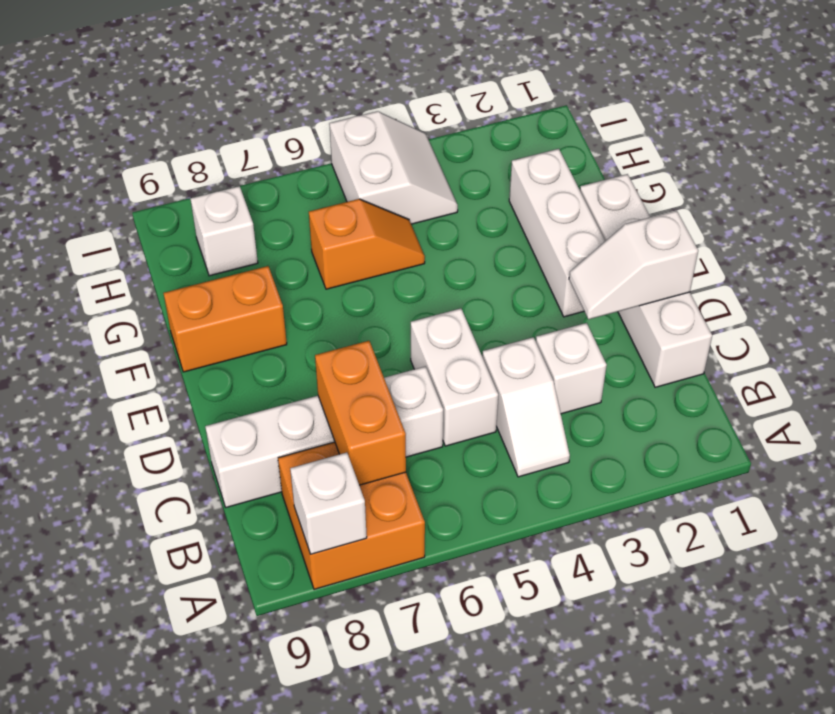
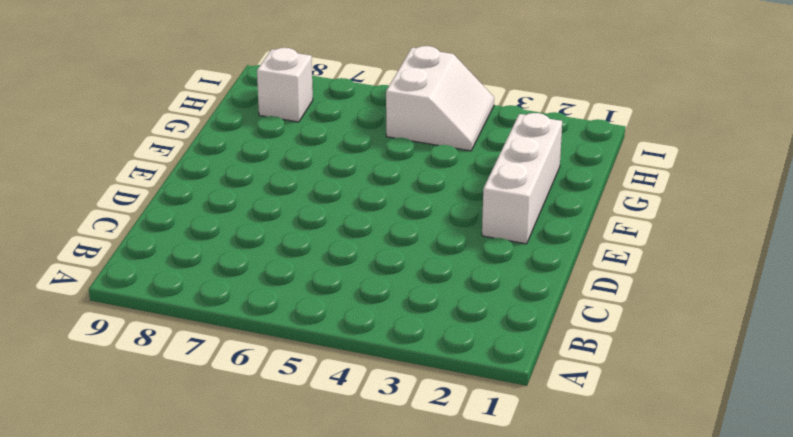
none -> orange brick A7:B8 level 1
none -> white slope B4:C4 level 1 top C
none -> white brick C1:F1 level 1

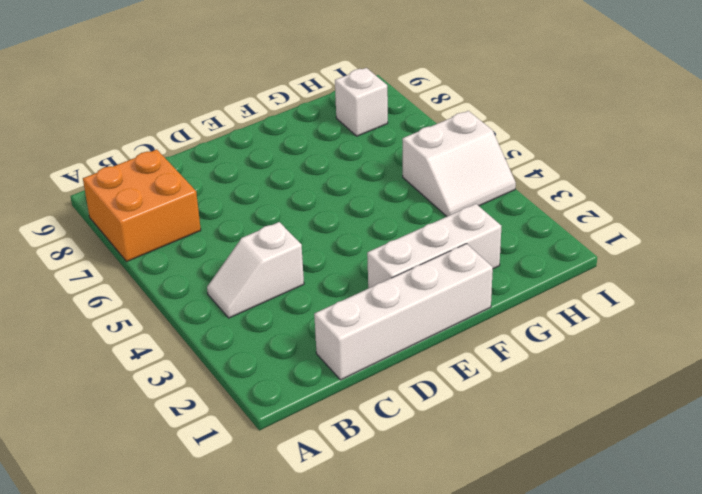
none -> white brick C3 level 1
none -> white brick C5:D5 level 1
none -> white brick C6:C9 level 1

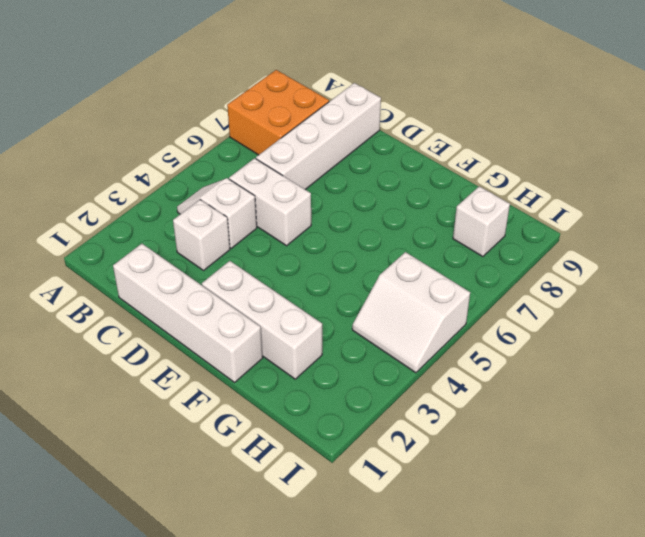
none -> orange brick F8:F9 level 1
none -> orange slope G5:G6 level 1 top 6
none -> white brick A8 level 2

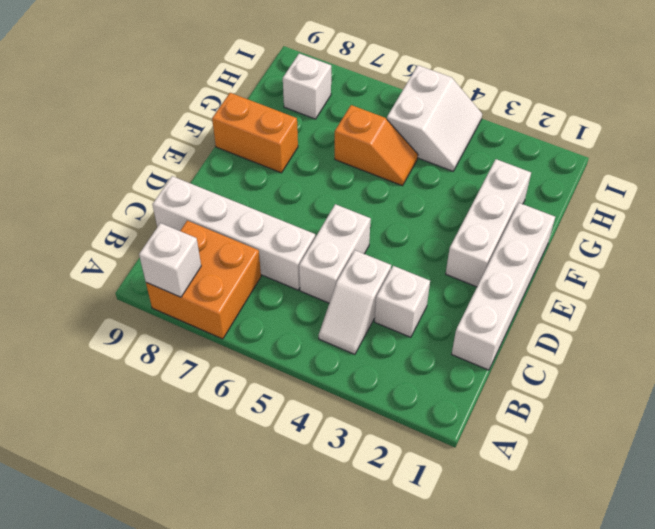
none -> orange brick B7:C7 level 2
none -> white slope D1:D2 level 2 top 1

